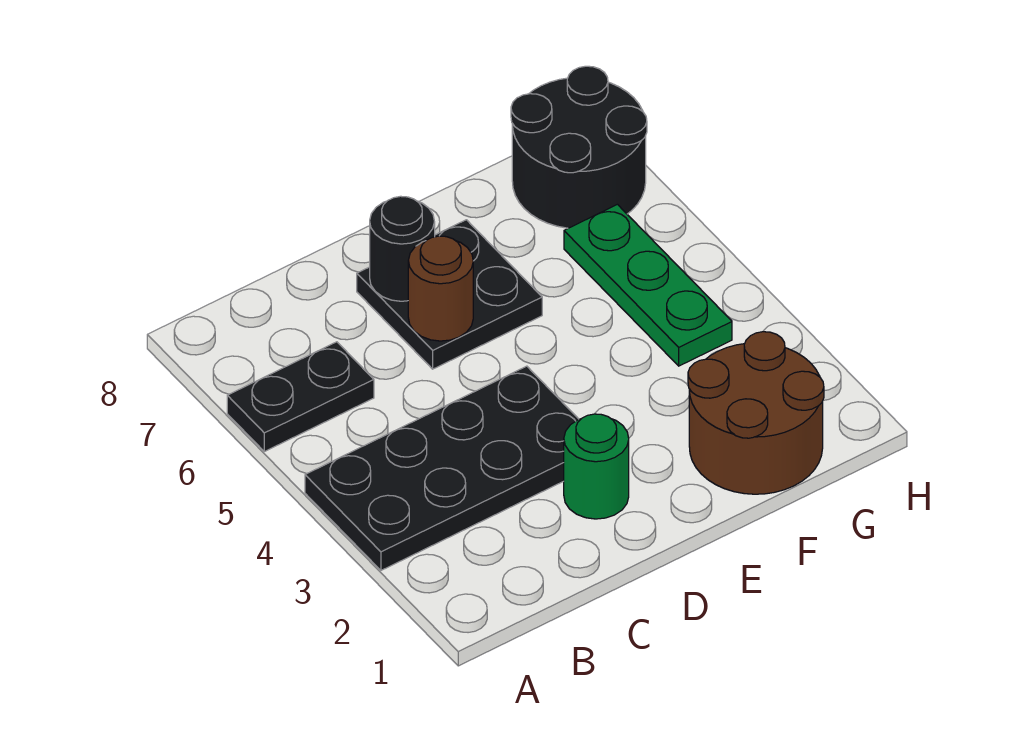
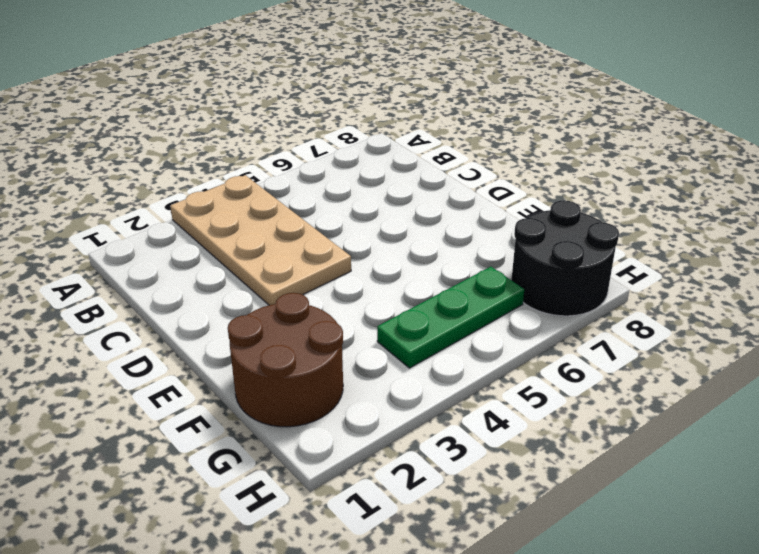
tan plate A3:D4 level 1 -> black plate A3:D4 level 1
none -> black plate A6:B6 level 1
none -> green round brick D2 level 1

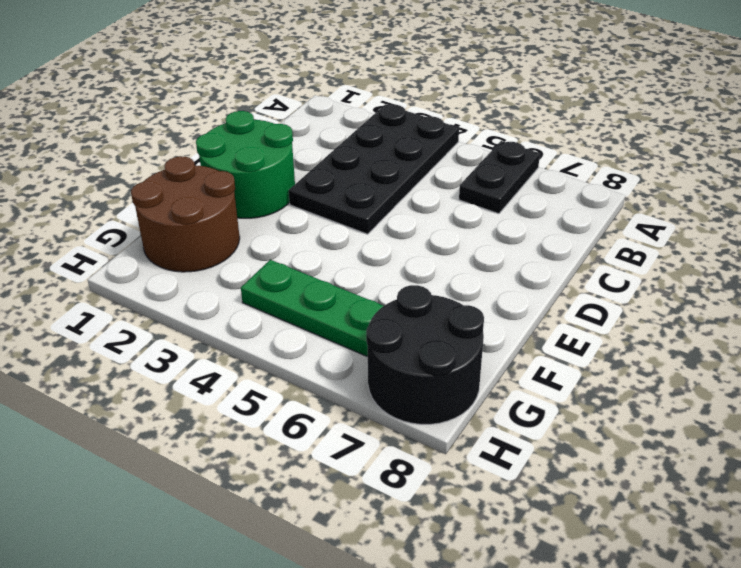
green round brick D1:E2 level 1 -> green round brick D2 level 1
none -> black plate D6:E7 level 1
none -> brown round brick D6 level 2

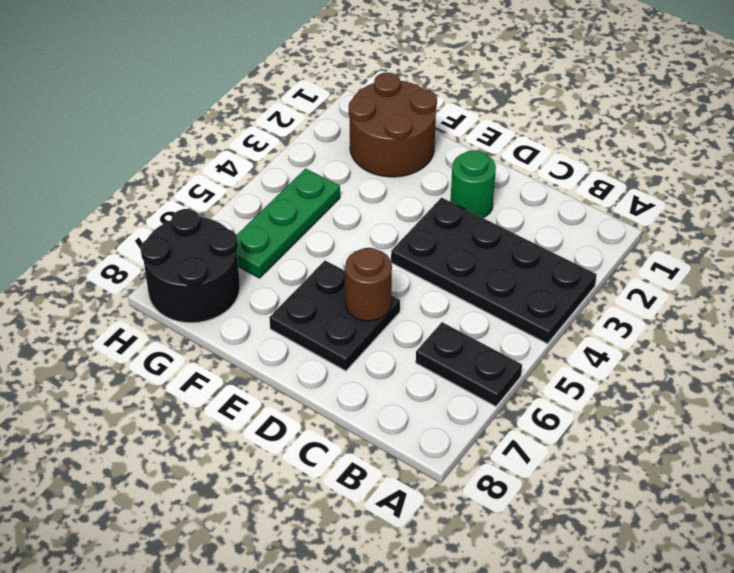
none -> black round brick D7 level 2

